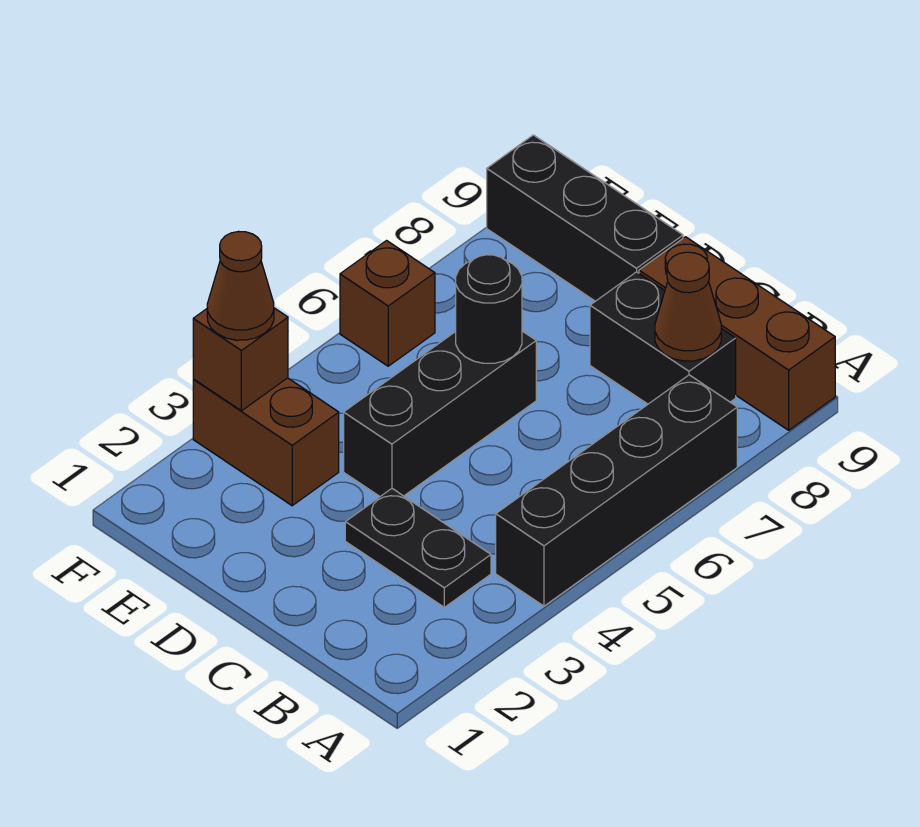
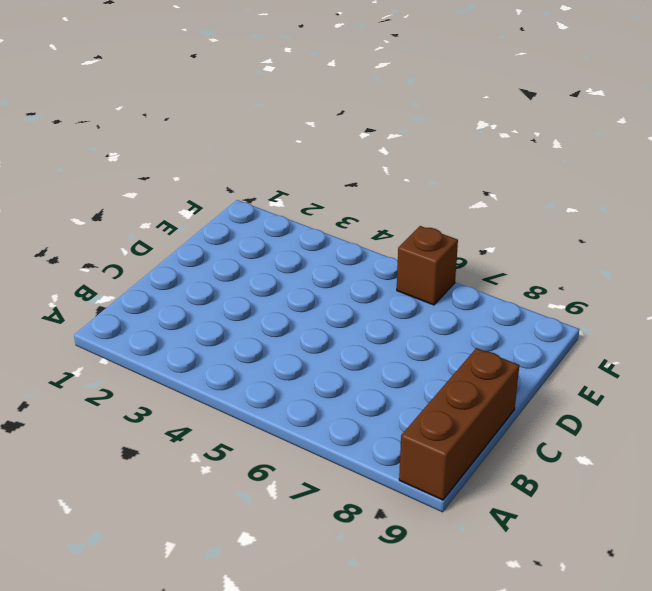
none -> black brick A4:A7 level 1
none -> black plate B3:C3 level 1
none -> black brick B8:C8 level 1

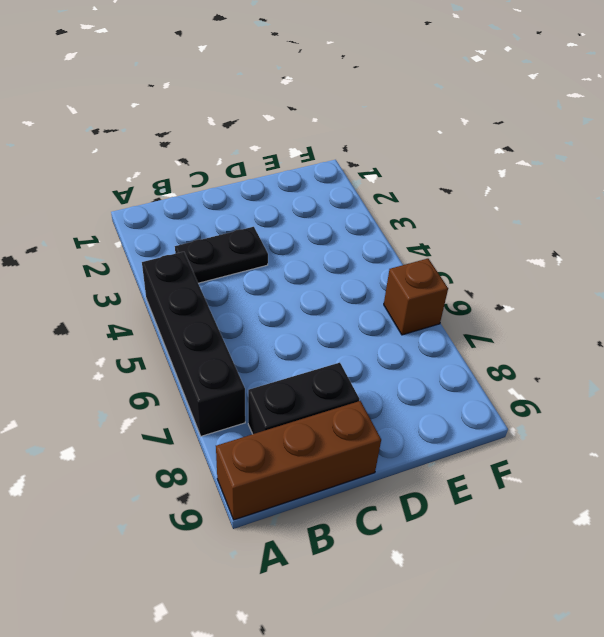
none -> black brick D4:D6 level 1
none -> black brick D9:F9 level 1
none -> brown brick E3:F3 level 1

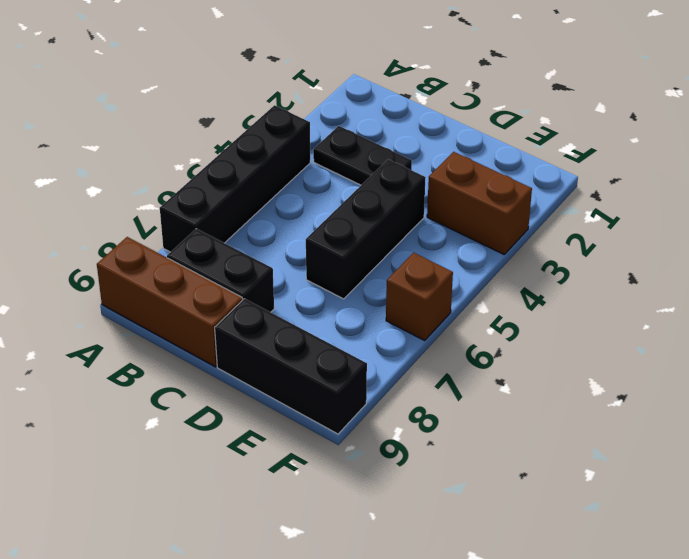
none -> brown cone B8 level 2
none -> black round brick D6 level 2
none -> brown brick F3 level 2

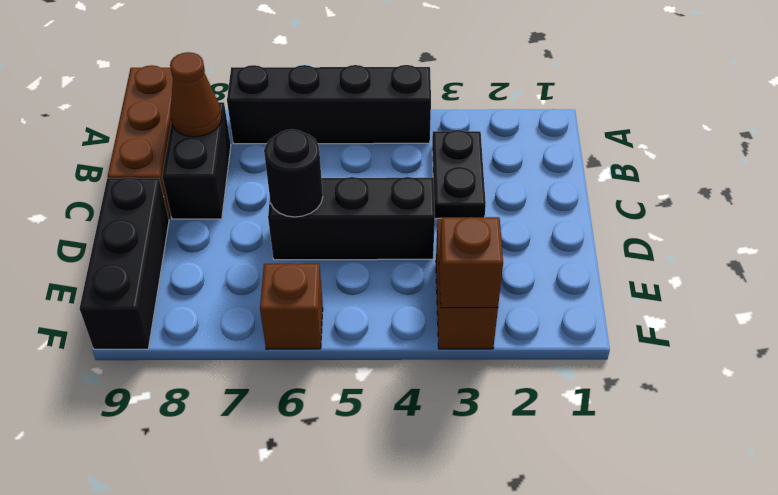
none -> brown cone F3 level 3

